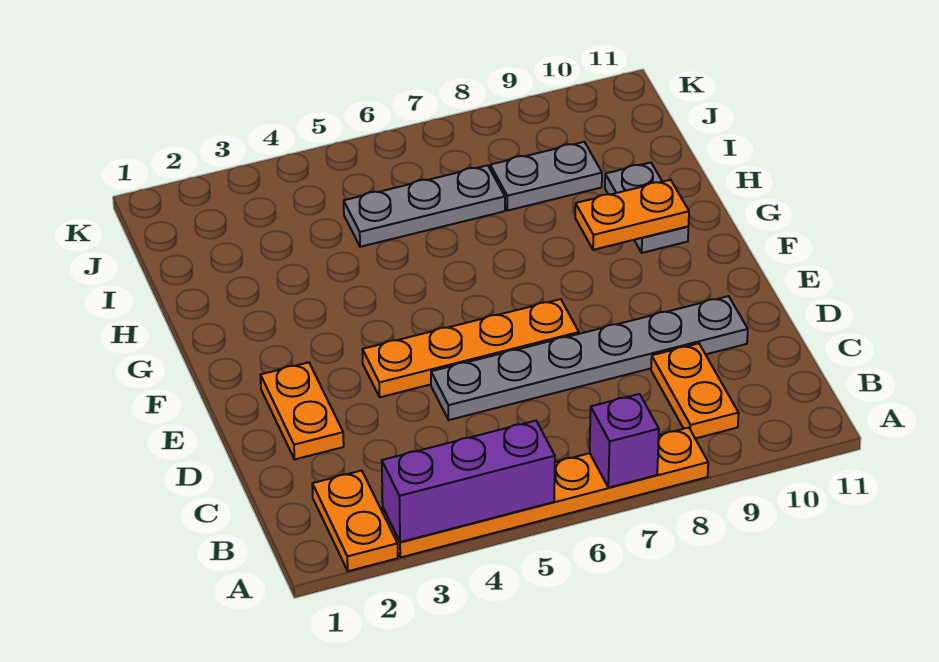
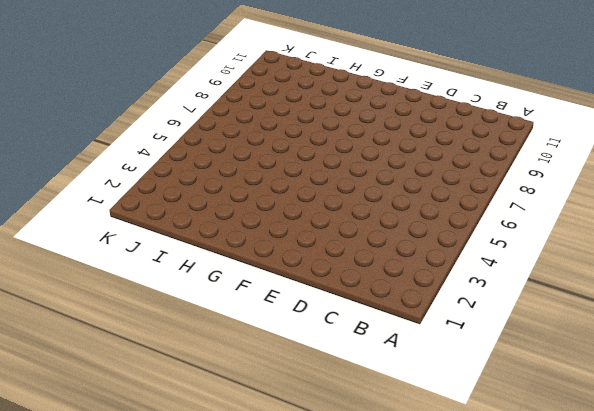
none -> orange plate A2:B2 level 1
none -> orange plate A3:A8 level 1
none -> orange plate B9:C9 level 1

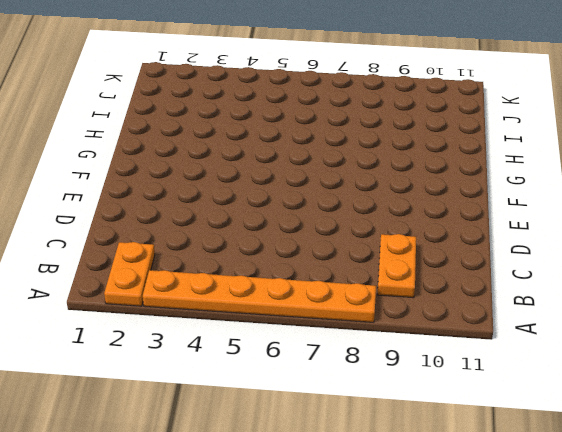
none -> orange plate D2:E2 level 1
none -> grey plate D5:D10 level 1
none -> orange plate E4:E7 level 1

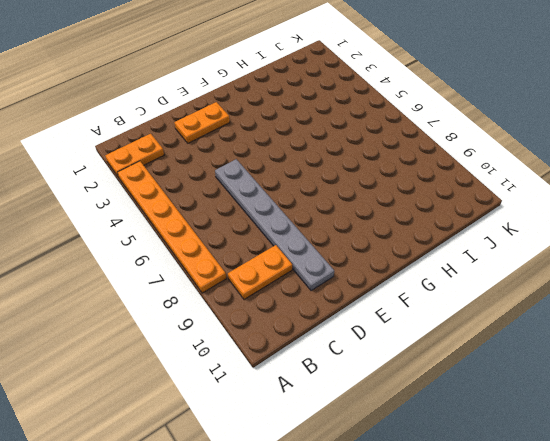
none -> orange plate E4:E7 level 1
none -> grey plate G10:H10 level 1
none -> grey plate I5:I7 level 1

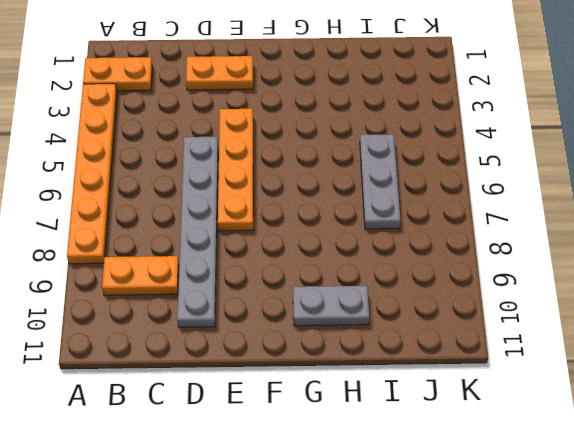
none -> grey plate I8:I9 level 1
none -> purple brick A3:A5 level 2
none -> purple brick A7 level 2

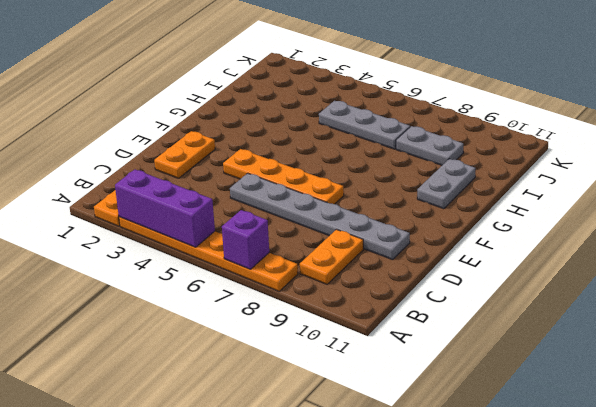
none -> orange plate G9:G10 level 2

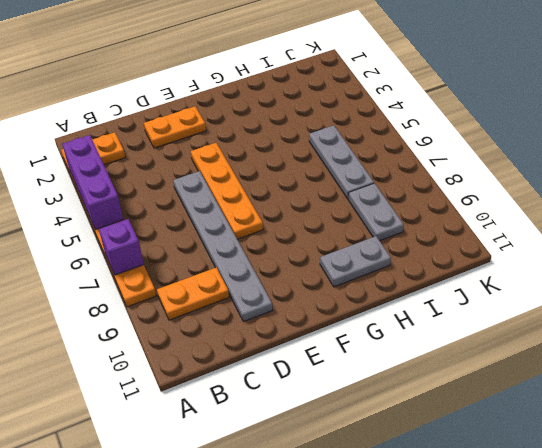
none -> orange plate G9:G10 level 2

